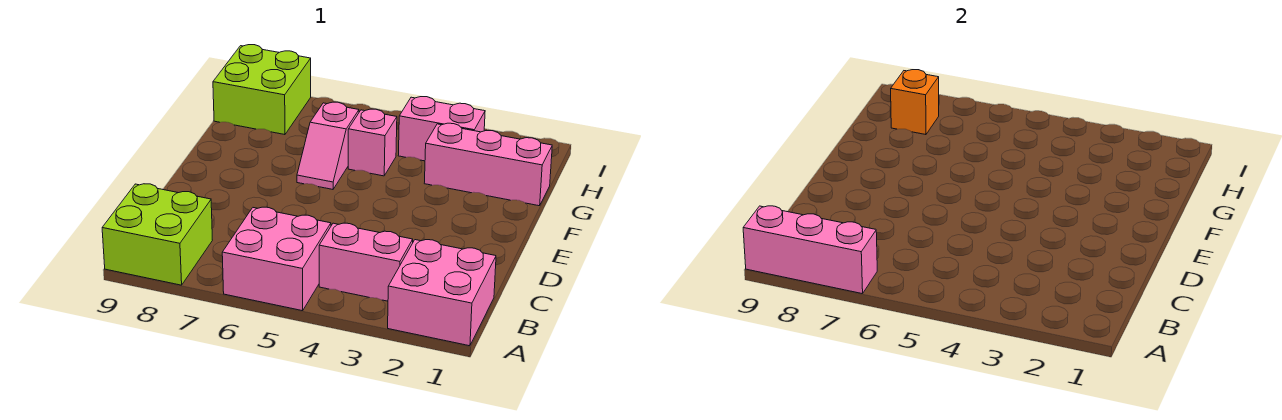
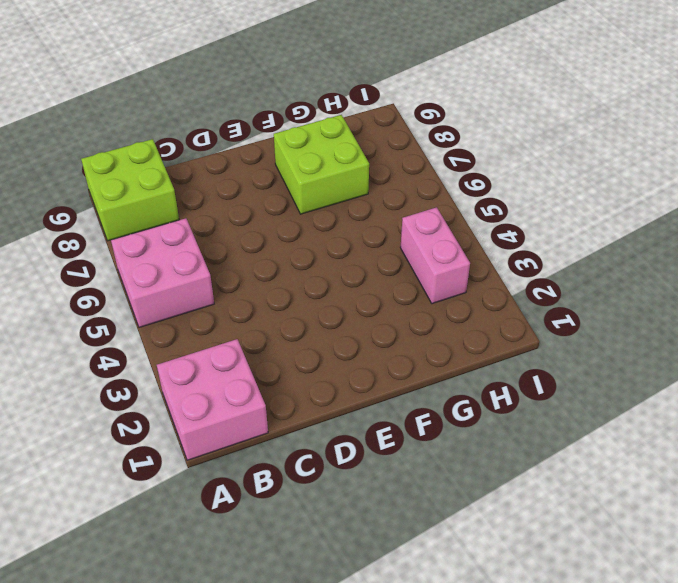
lime brick F7:G8 level 1 -> lime brick H8:I9 level 1
none -> pink brick B3:B4 level 1
none -> pink slope F6:G6 level 1 top G

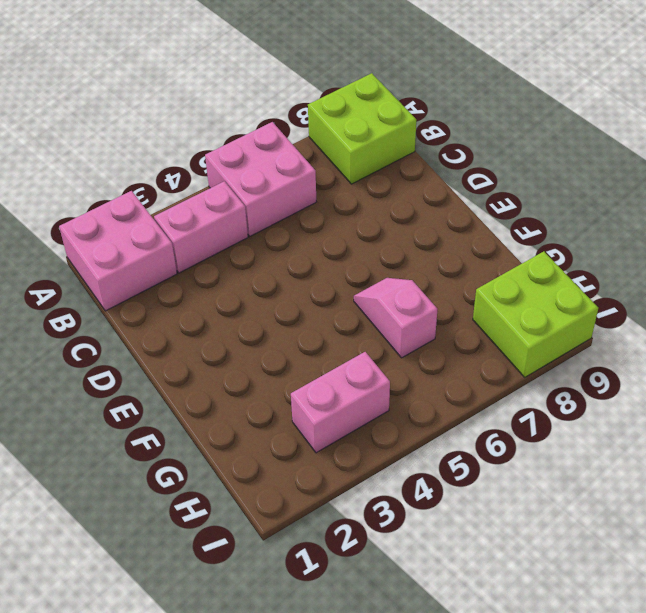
none -> pink brick G1:G3 level 1
none -> pink brick G5 level 1

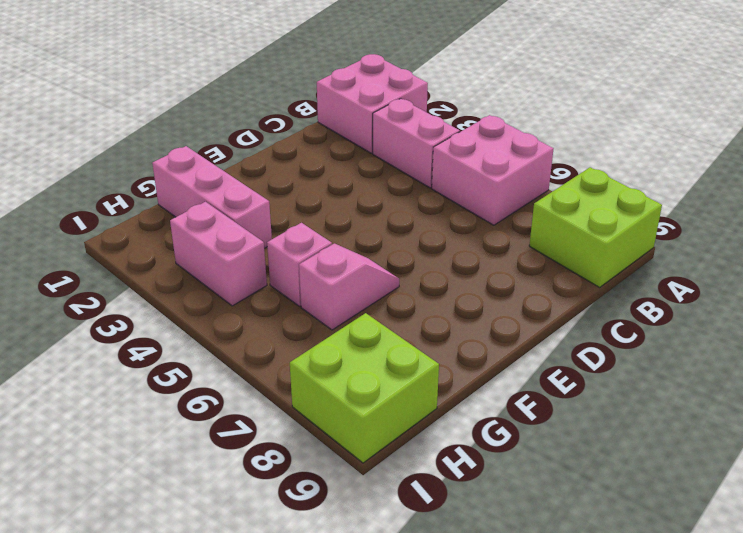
none -> pink brick A7:A9 level 2
none -> orange brick H8 level 2

